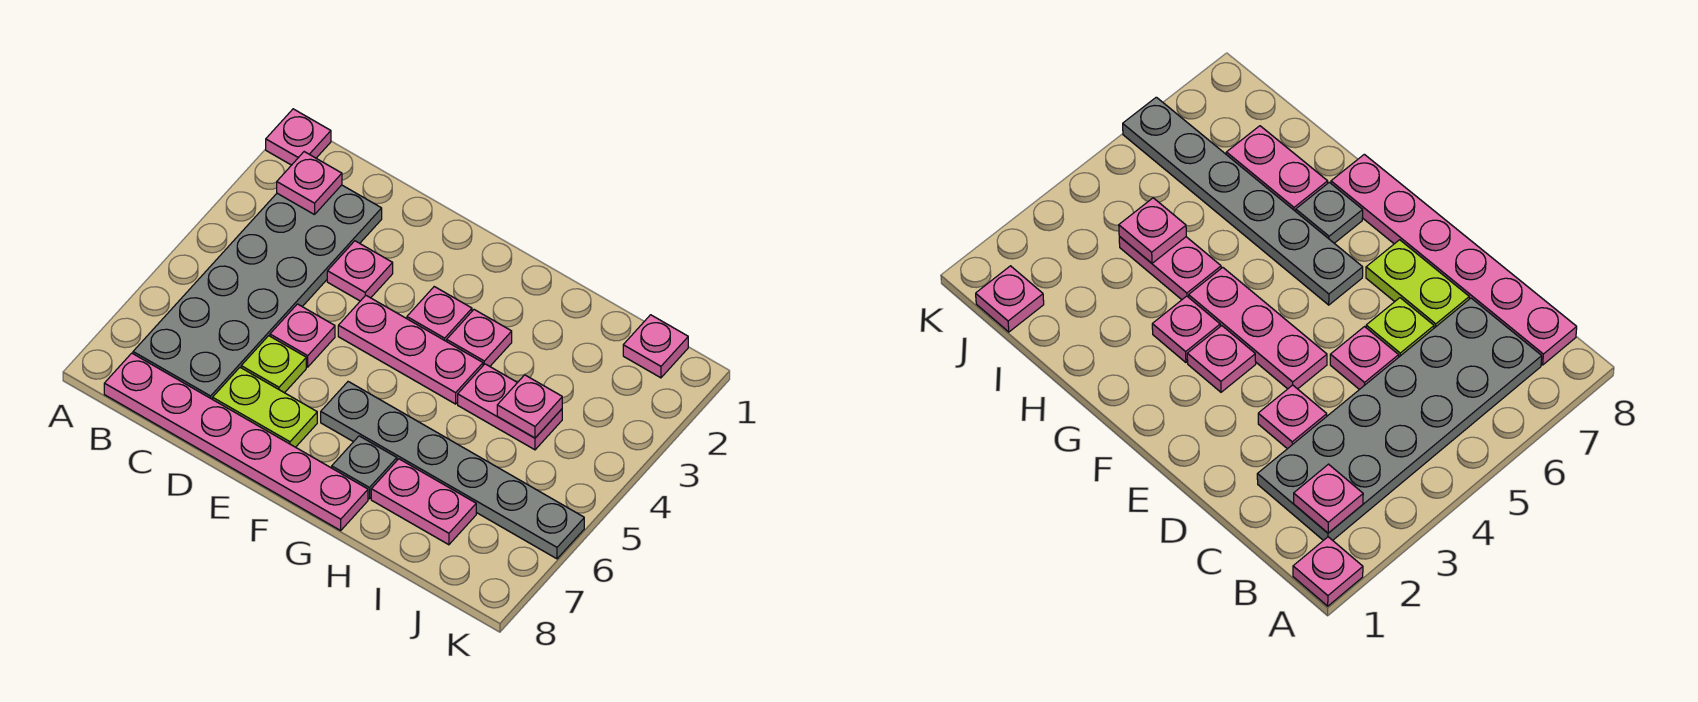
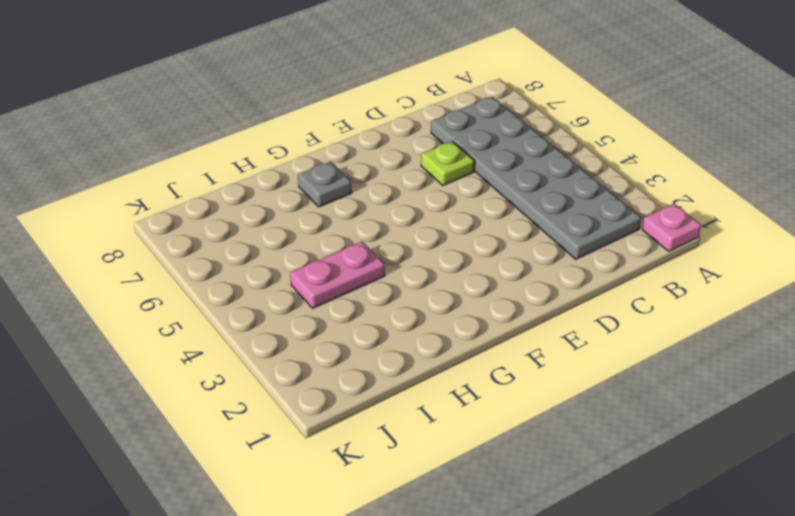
none -> pink plate B8:G8 level 1
none -> pink plate D3 level 1
none -> pink plate D5 level 1

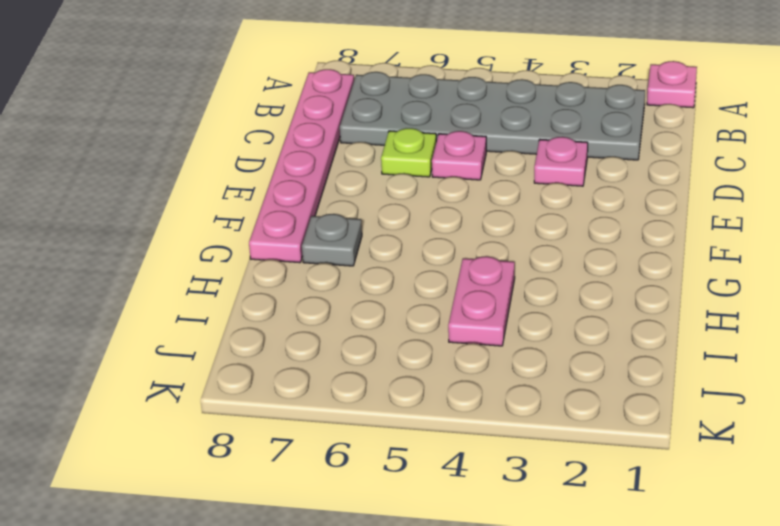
none -> lime plate D7:E7 level 1
none -> pink plate E4:G4 level 1
none -> pink plate F3 level 1

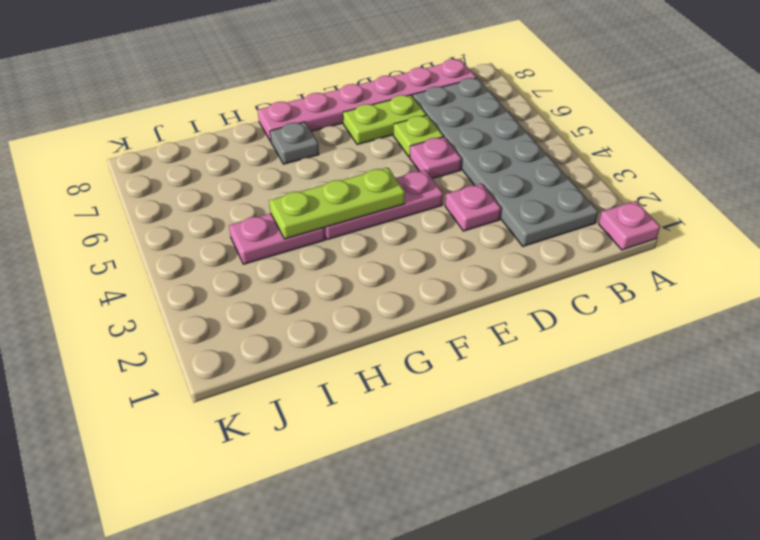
lime plate F4:H4 level 2 -> none
none -> pink plate F3 level 1
none -> grey plate F6:K6 level 1
none -> pink plate G3 level 1

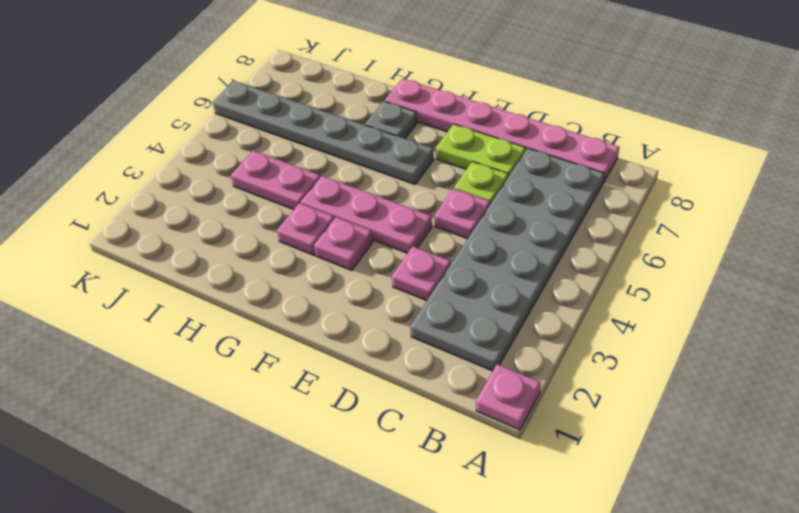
none -> pink plate H7:I7 level 1
none -> pink plate J1 level 1
none -> pink plate B2 level 2

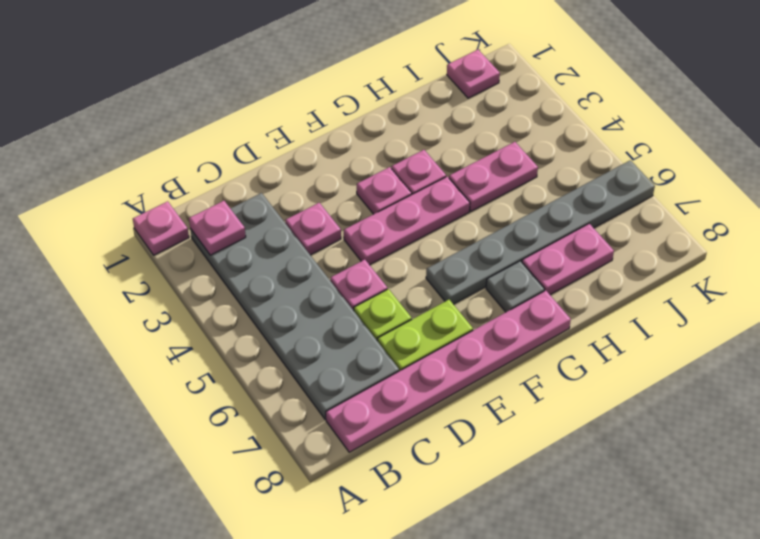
none -> pink plate I4 level 2

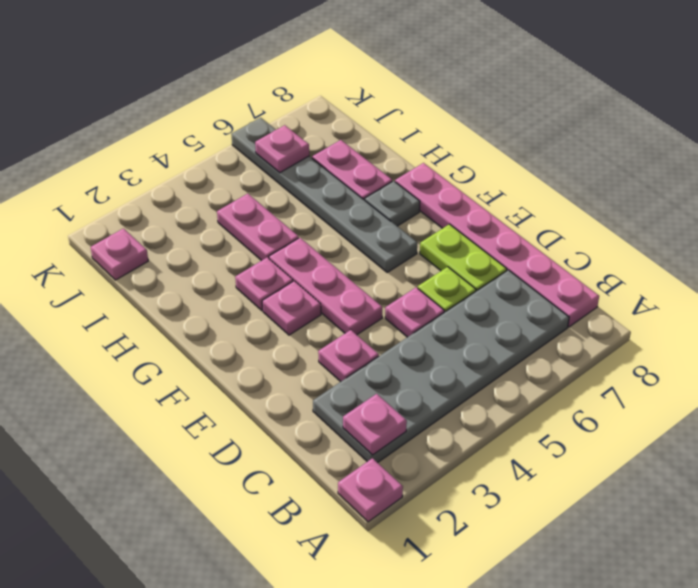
pink plate J6 level 2 -> pink plate I4 level 2

